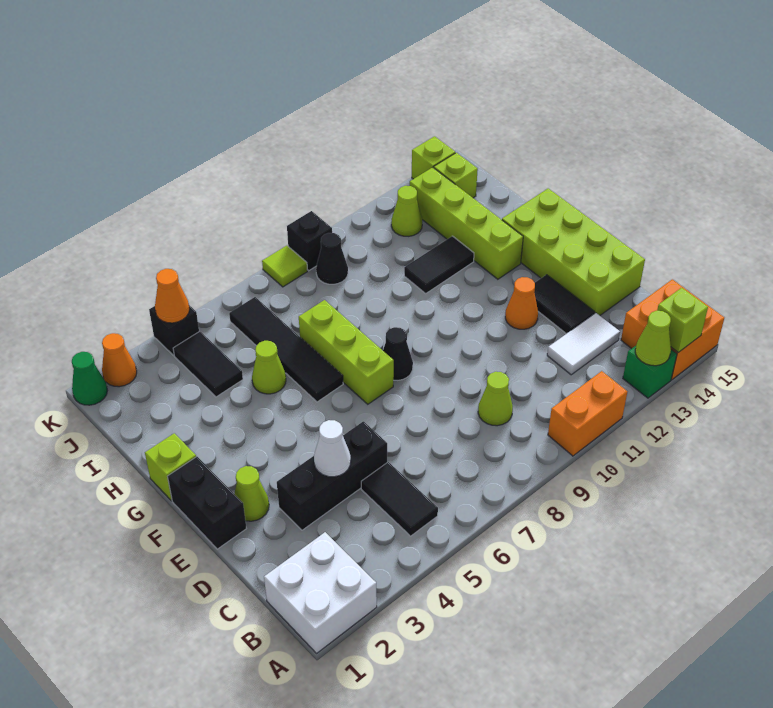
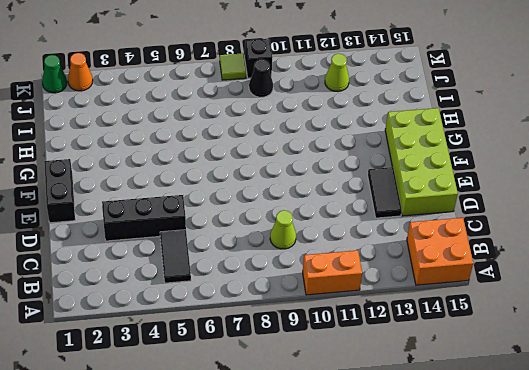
none -> white brick A1:B2 level 1
none -> green brick A13 level 1
none -> white tile C12:C13 level 1
none -> lime cone E2 level 1

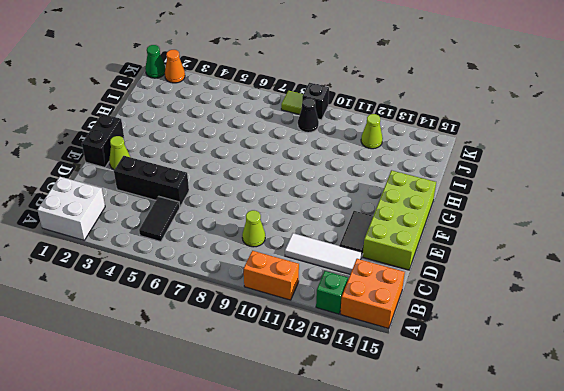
white tile C11:C13 level 1 -> white tile C12:C13 level 1
none -> orange cone E12 level 1
none -> lime brick F7:H7 level 1
none -> black cone F8 level 1
none -> lime brick G1 level 1

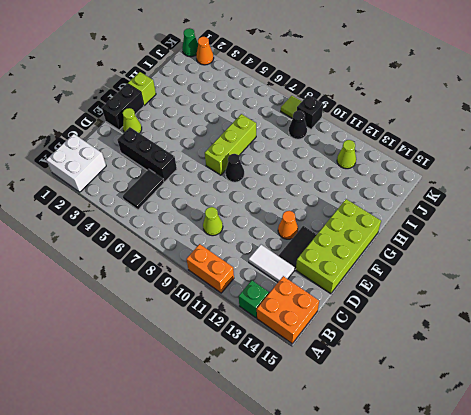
none -> black tile G6:J6 level 1
none -> lime brick G13:J13 level 1
none -> lime cone H5 level 1
none -> black tile H11:H12 level 1

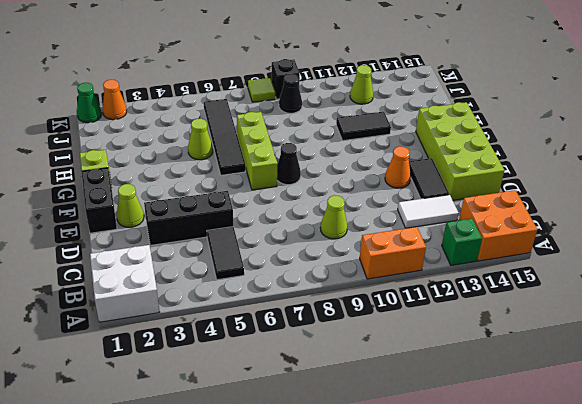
none -> lime brick G13:J13 level 1
none -> black tile I4:J4 level 1
none -> lime brick J14 level 1
none -> black brick K4 level 1

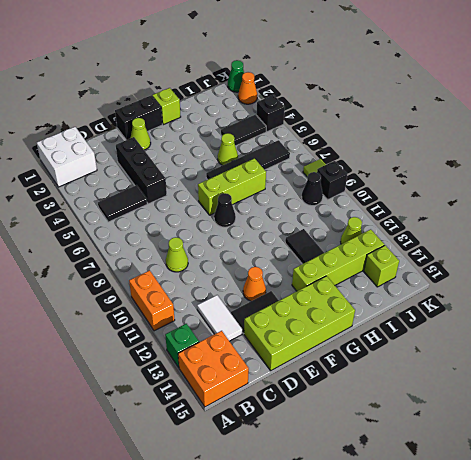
none -> lime brick K14 level 1
none -> lime cone A13 level 2
none -> lime brick A14 level 2
none -> white cone D4 level 2

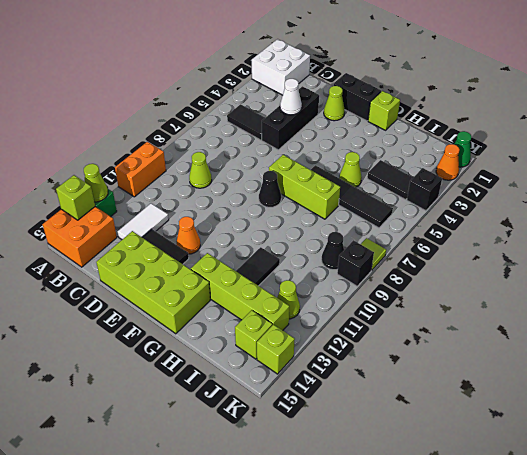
none -> orange cone K4 level 2

